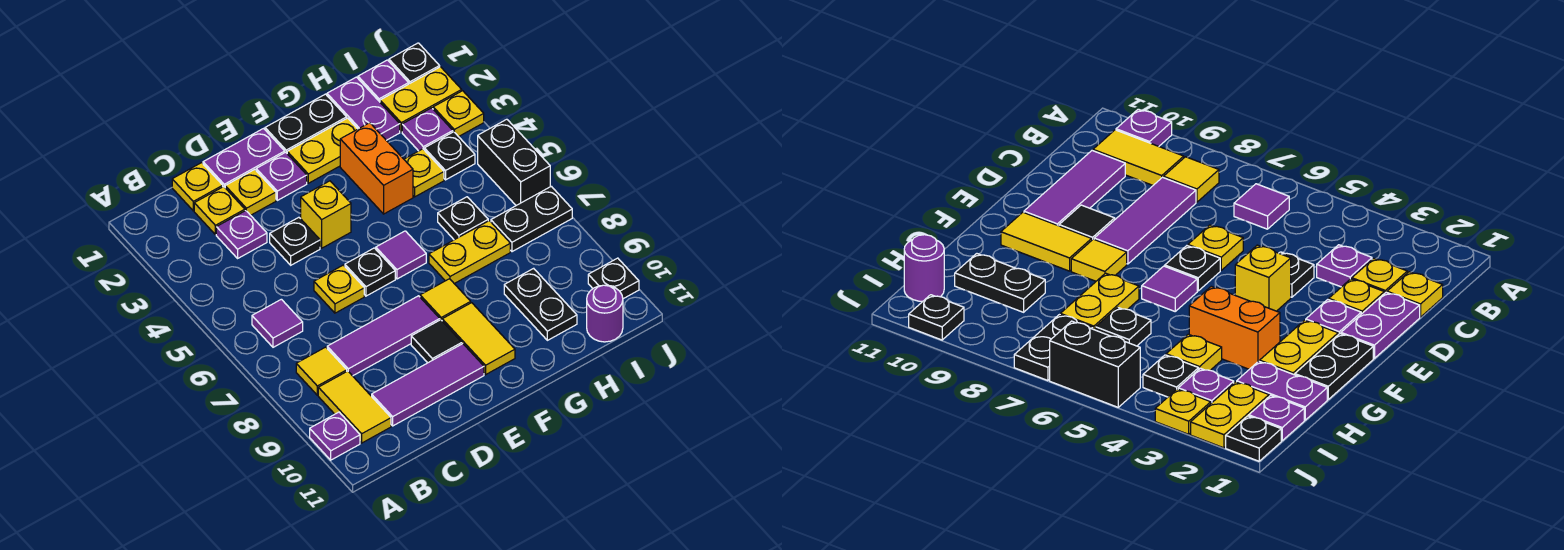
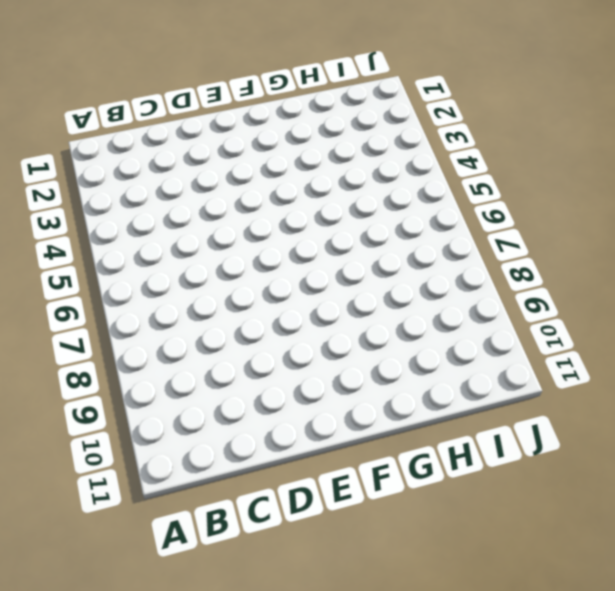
none -> purple plate A10 level 1
none -> purple tile B6 level 1
none -> yellow tile B8 level 1
none -> yellow tile B9:B10 level 1

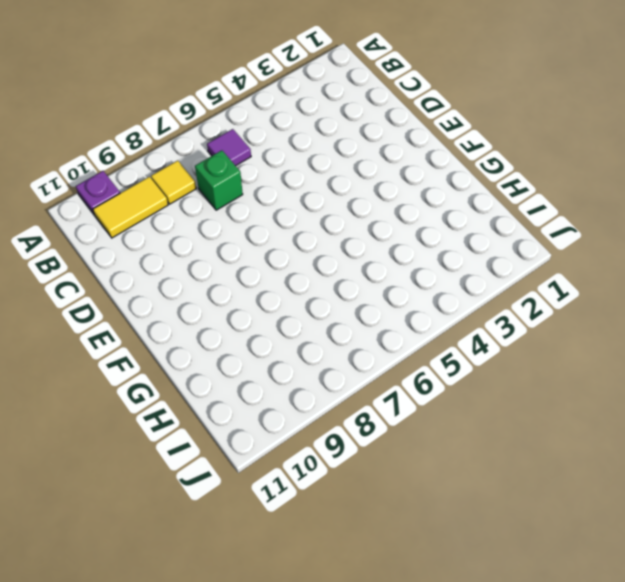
green brick C7 level 1 -> none
none -> yellow plate C1 level 1
none -> yellow plate C2 level 1
none -> purple plate C3 level 1
none -> purple tile C8:E8 level 1

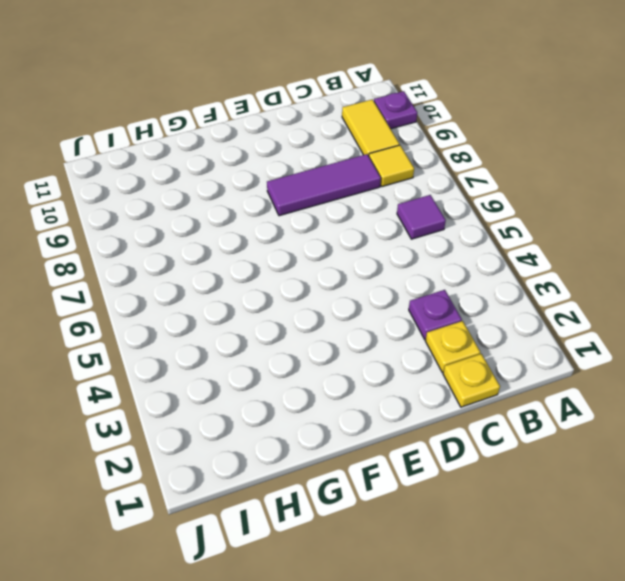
none -> purple tile C10:E10 level 1
none -> purple plate D1:E1 level 1
none -> yellow plate D2 level 1
none -> black plate D4 level 1

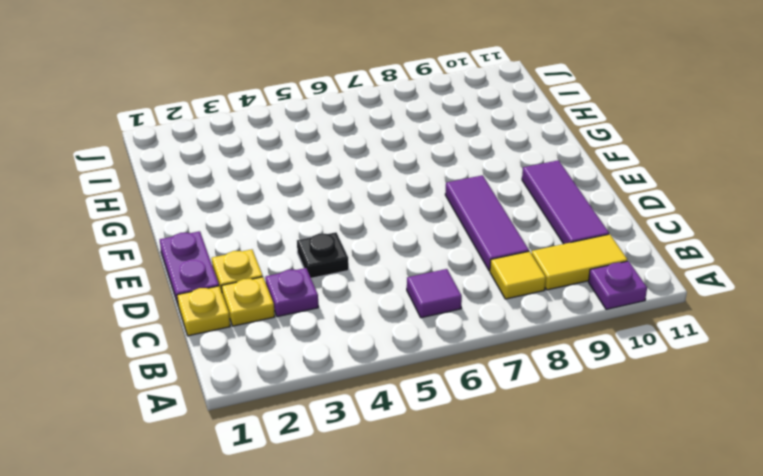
none -> yellow plate D6 level 1
none -> purple plate E2 level 1
none -> yellow brick E4 level 1
none -> black plate E6 level 1

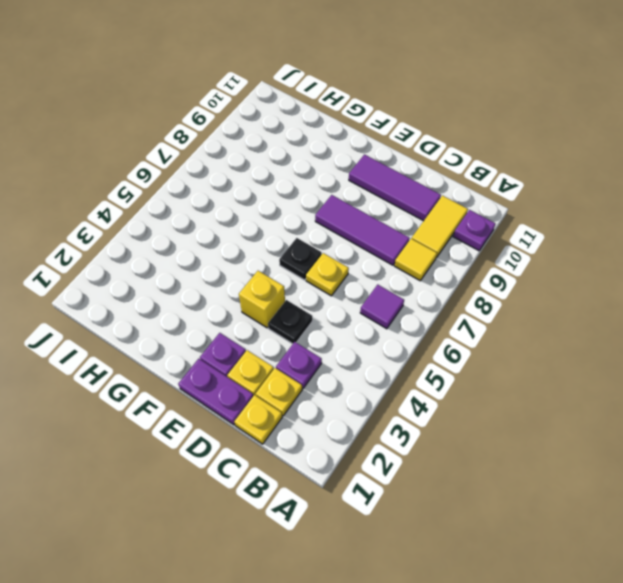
none -> black tile E9 level 1
none -> black plate F1:G1 level 1
none -> yellow plate F2:G2 level 1
none -> purple tile F6 level 1

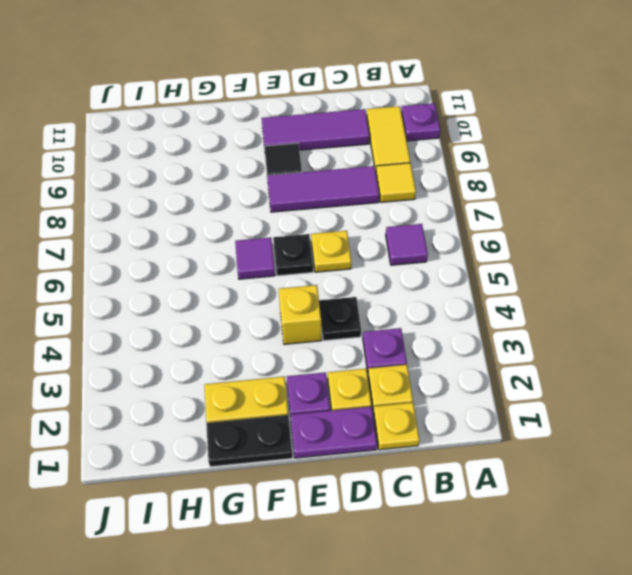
none -> yellow tile F8 level 1
none -> yellow tile F9:F10 level 1
none -> orange brick G3:G4 level 1
none -> yellow plate G7:H7 level 1

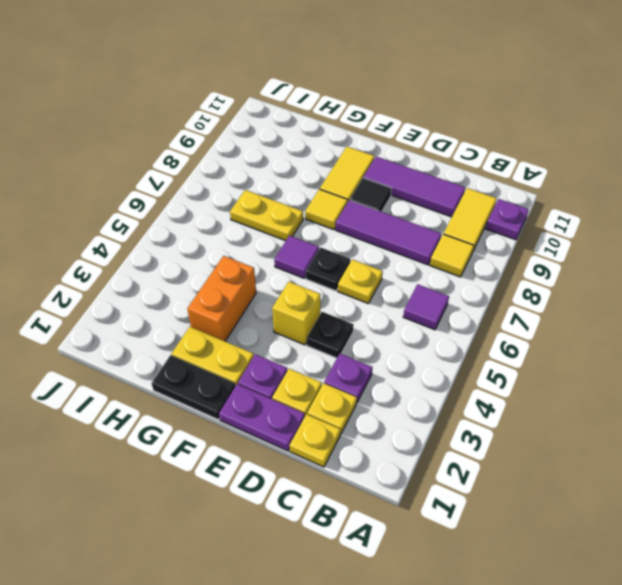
none -> purple plate H1:H2 level 1
none -> yellow plate H4 level 1
none -> black plate H6 level 1
none -> black plate H9:H10 level 1

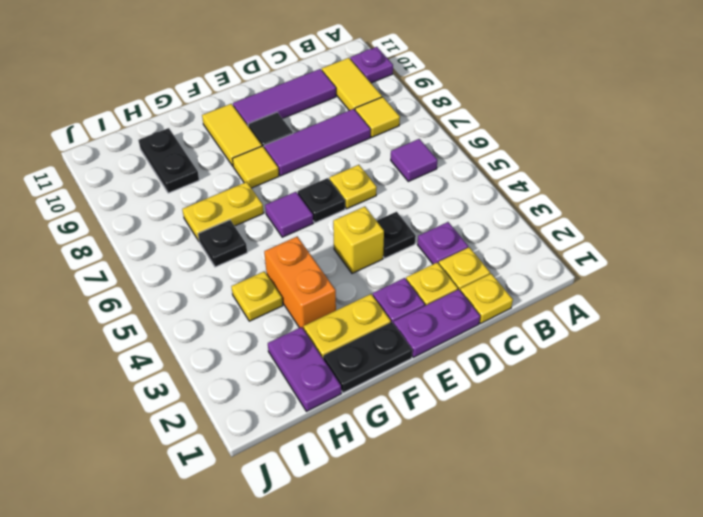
none -> purple plate I1 level 1
none -> yellow plate I2:J2 level 1
none -> purple plate I3 level 1
none -> black plate I4 level 1

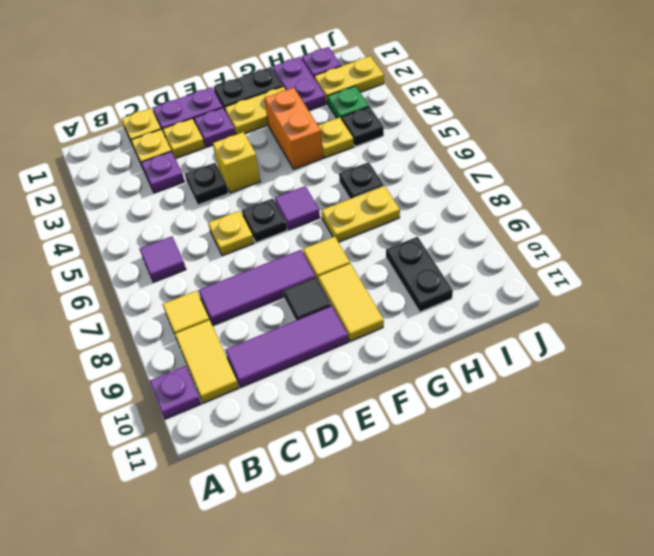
green plate I3 level 1 -> purple plate I3 level 1
none -> black plate I7:J7 level 1
none -> purple round brick I11 level 1
none -> black plate J1 level 1
none -> yellow plate J3 level 1

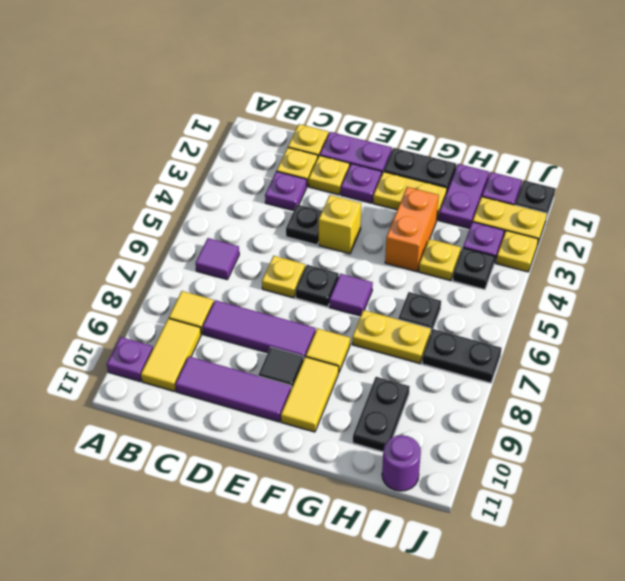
none -> black brick J5:J6 level 1
none -> black plate J10 level 1

